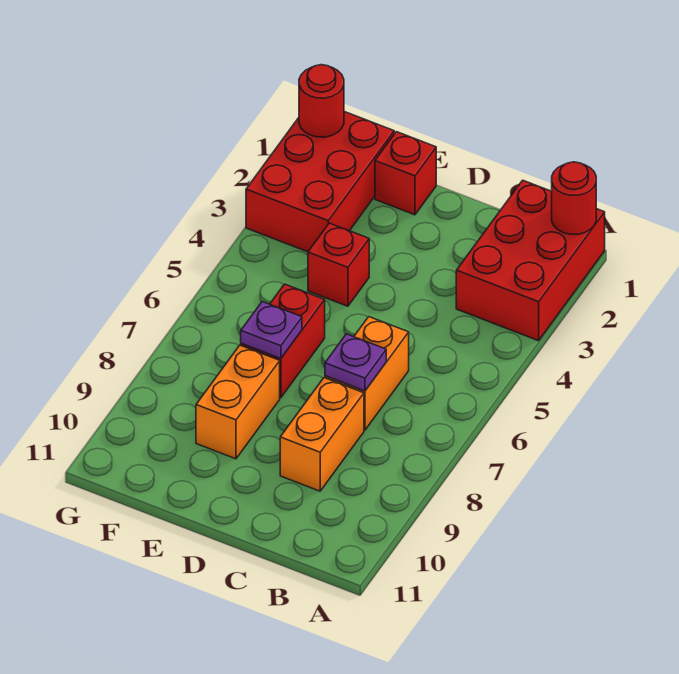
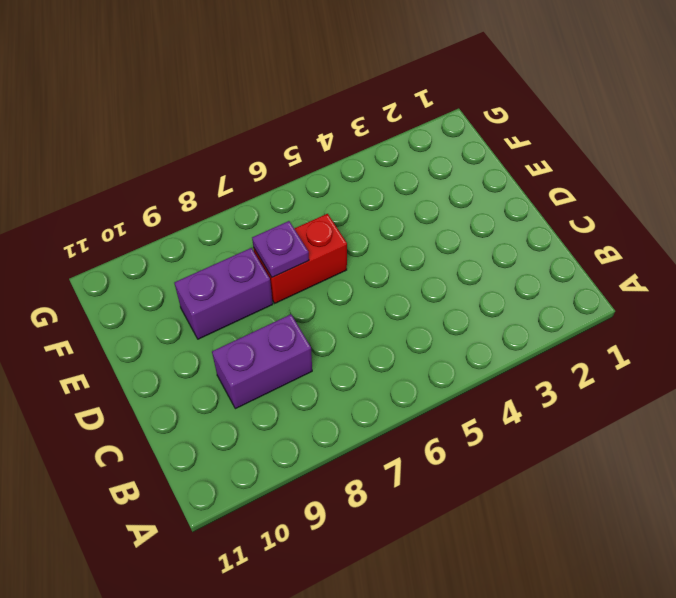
purple brick C8:C9 level 1 -> orange brick C8:C9 level 1
purple brick E8:E9 level 1 -> orange brick E8:E9 level 1
none -> red brick A1:B3 level 1
none -> orange brick C6:C7 level 1
none -> red brick E1 level 1

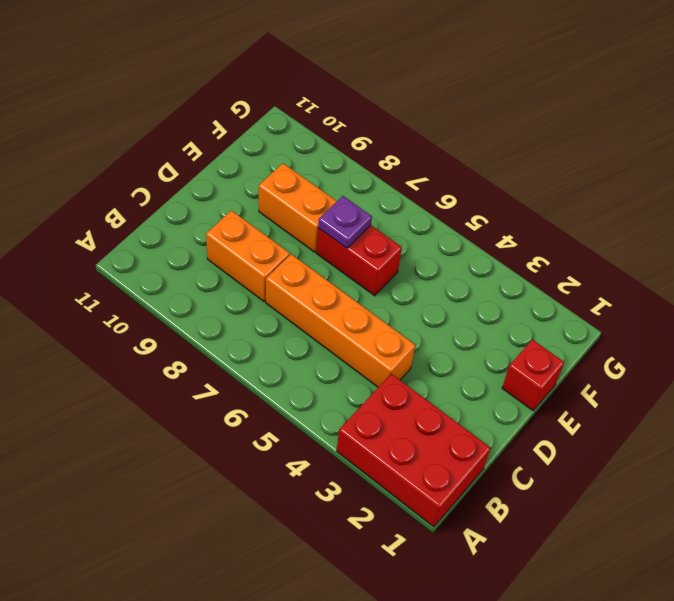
orange brick C4:C7 level 1 -> orange brick C6:C7 level 1
none -> red brick E4 level 1
none -> red brick F1:G3 level 1
none -> red round brick A1 level 2

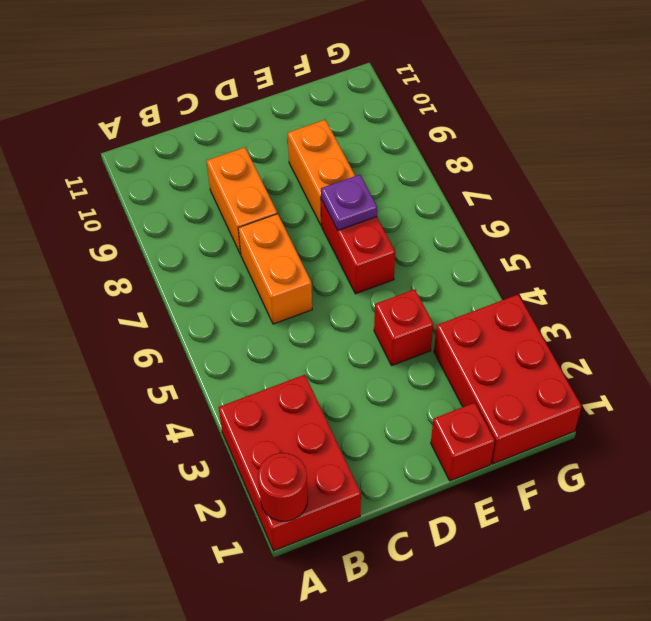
none -> purple plate C7 level 2
none -> red round brick G1 level 2

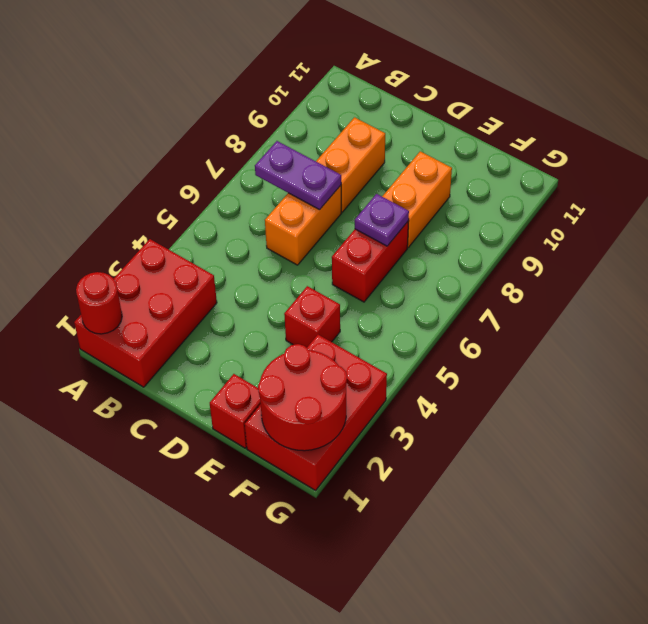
purple plate B7:C7 level 2 -> purple plate C7 level 2
red round brick F1:G2 level 2 -> red round brick G1 level 2

